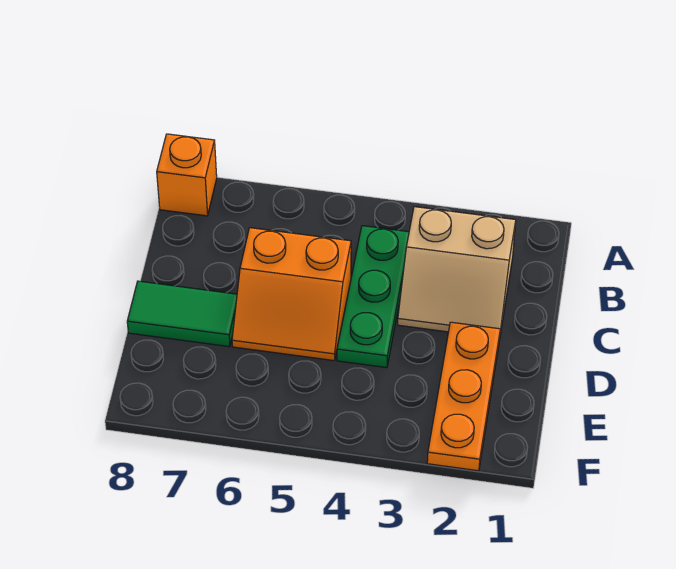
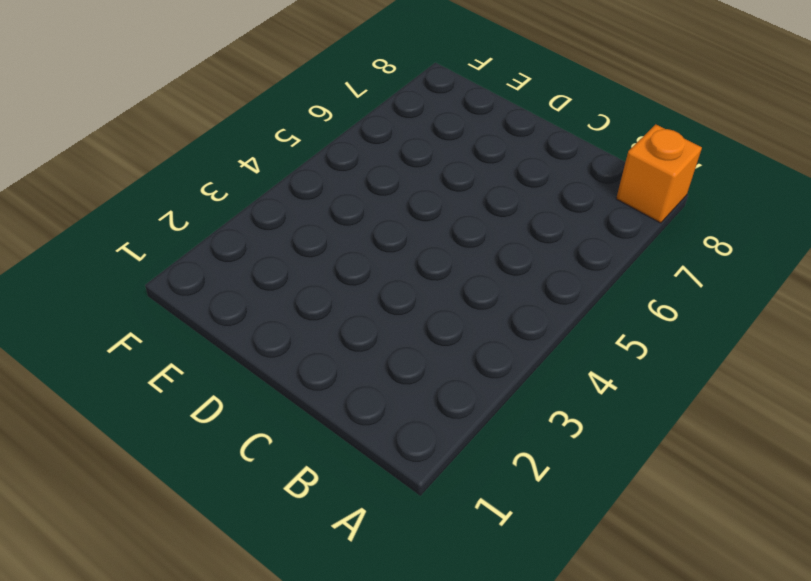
none -> tan slope B2:C3 level 1 top B
none -> green plate B4:D4 level 1

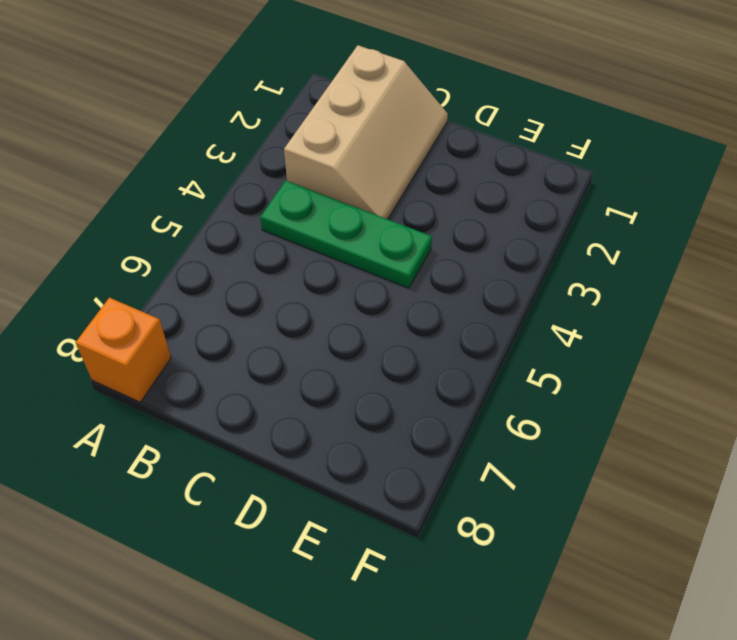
tan slope B1:C3 level 1 top B -> tan slope B2:C3 level 1 top B
none -> orange slope C5:D6 level 1 top C
none -> orange plate D2:F2 level 1

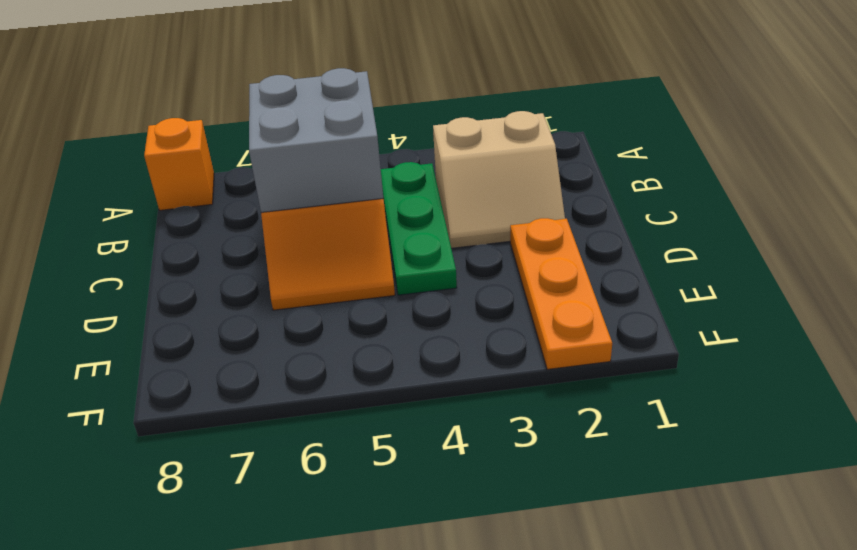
grey brick B5:C6 level 2 -> none
none -> green tile D7:D8 level 1

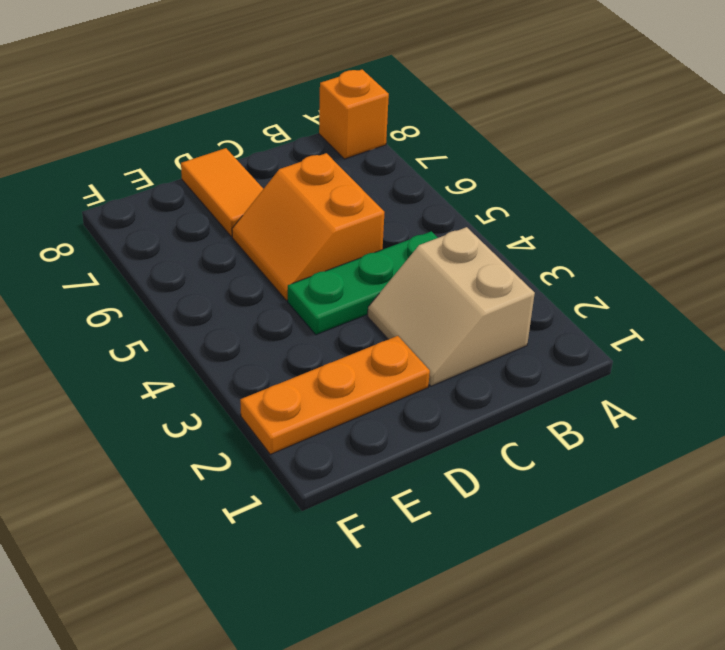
orange tile D7:D8 level 1 -> green tile D7:D8 level 1

